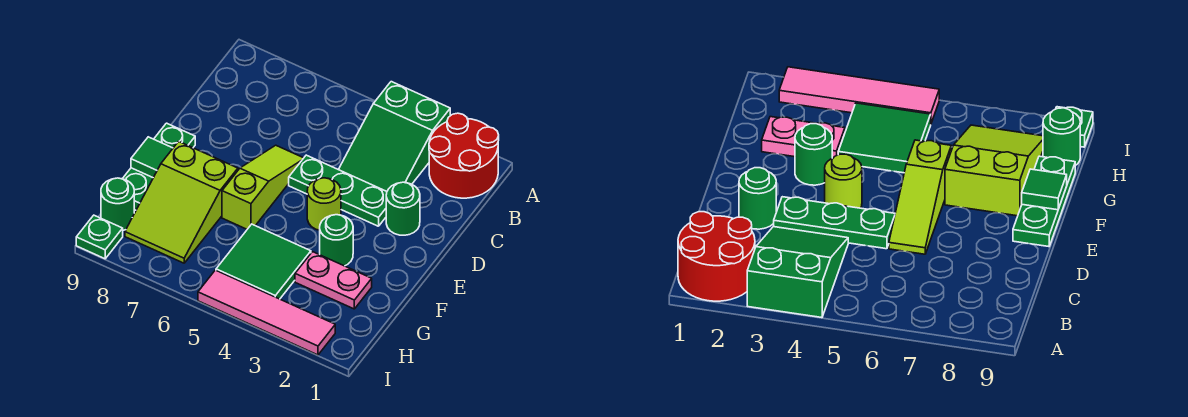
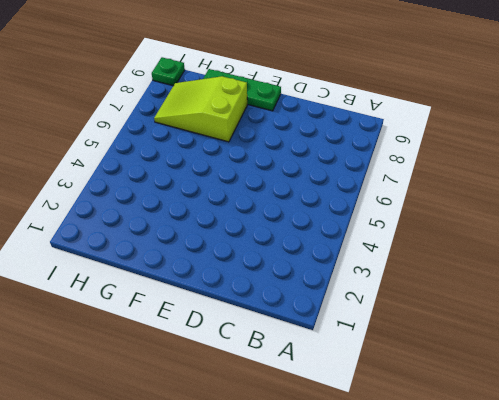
none -> red round brick A1:B2 level 1
none -> green slope A3:C4 level 1 top A
none -> green round brick D2 level 1

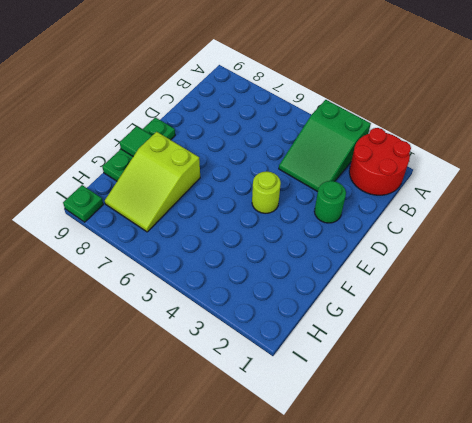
none -> green plate D3:D5 level 1
none -> lime slope D6:F6 level 1 top F
none -> green round brick F3 level 1

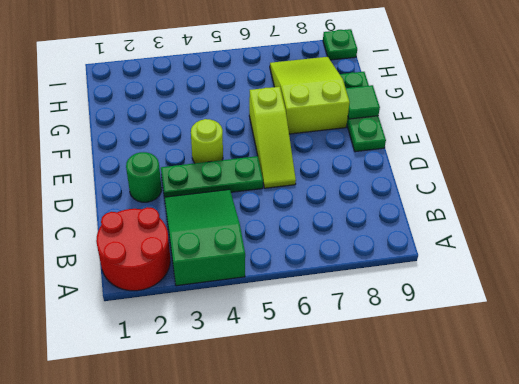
none -> green round brick F3 level 1
none -> pink plate G2:G3 level 1
none -> green tile G4:H5 level 1

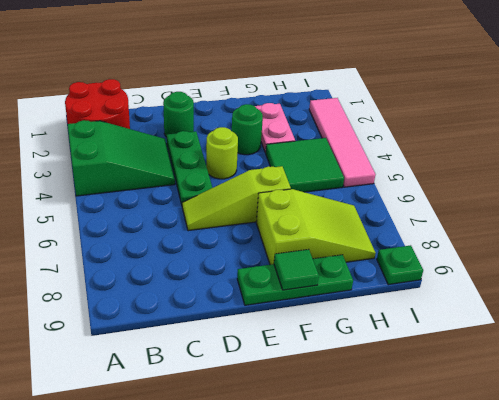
none -> green round brick H9 level 1

